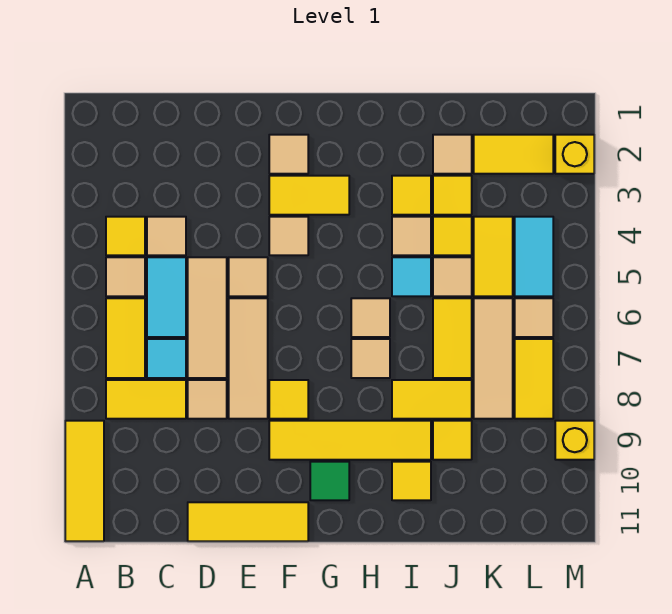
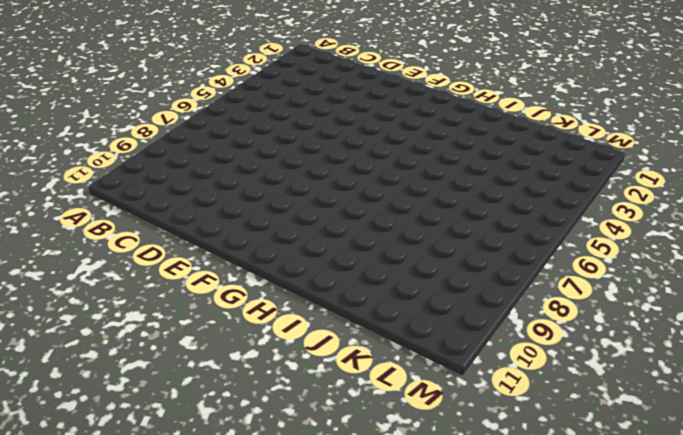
none -> yellow tile A9:A11 level 1
none -> yellow tile B4 level 1
none -> tan tile B5 level 1
none -> yellow tile B6:B7 level 1

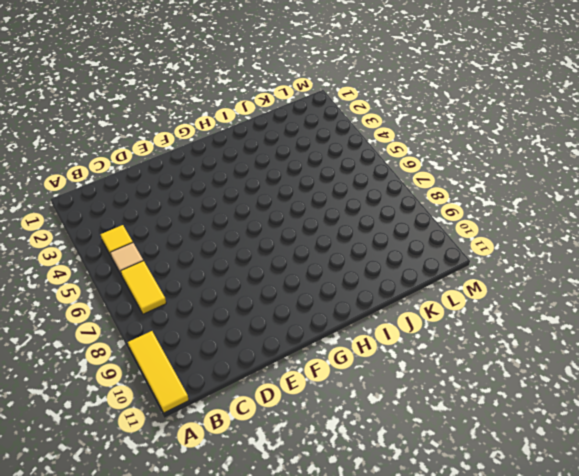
none -> yellow tile B8:C8 level 1
none -> tan tile C4 level 1
none -> cyan tile C5:C6 level 1
none -> cyan tile C7 level 1

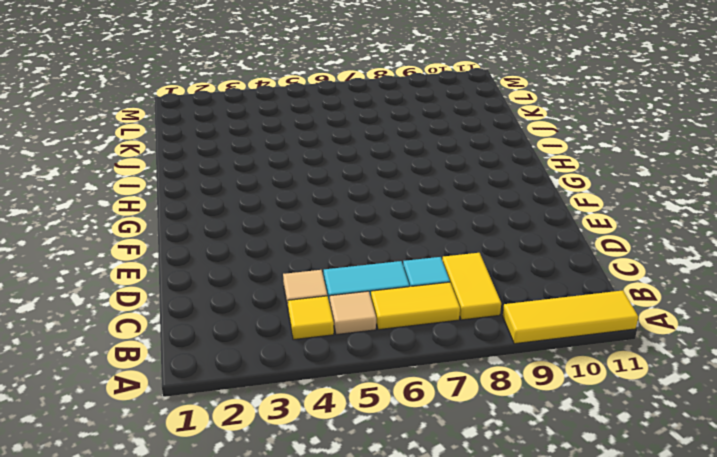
none -> tan tile D5:D7 level 1
none -> tan tile D8 level 1
none -> yellow tile D11:F11 level 1
none -> tan tile E5 level 1

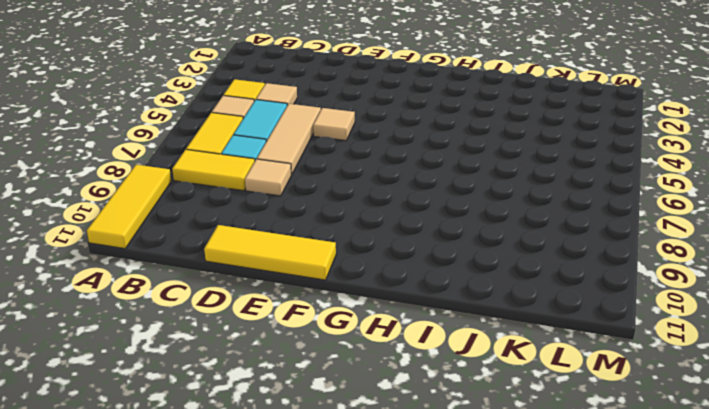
none -> tan tile E6:E8 level 1
none -> tan tile F2 level 1
none -> yellow tile F3:G3 level 1
none -> tan tile F4 level 1

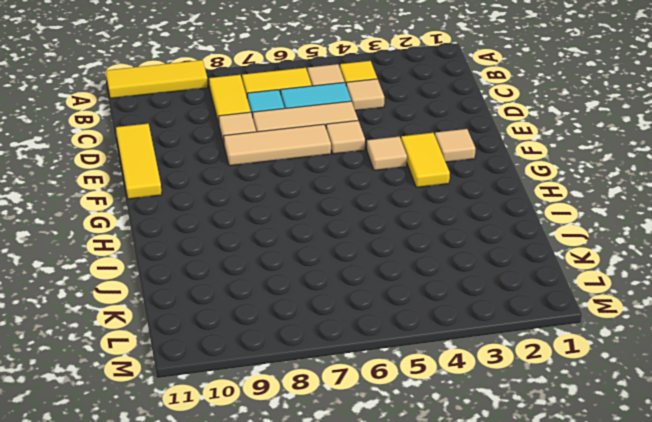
none -> yellow tile F8 level 1
none -> yellow tile F9:I9 level 1
none -> green tile G10 level 1
none -> tan tile H6 level 1

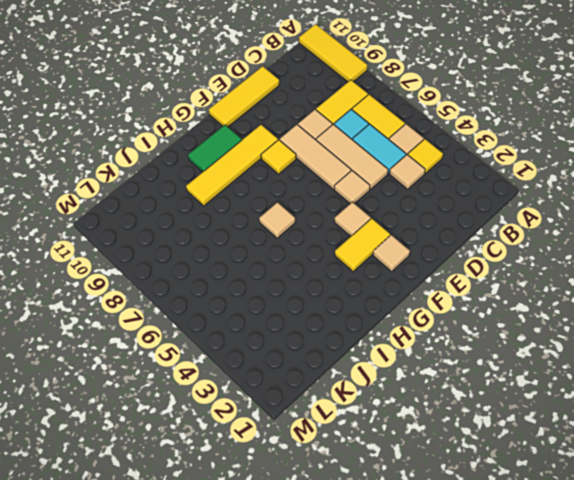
green tile G10:H10 level 1 -> green tile G10 level 1
none -> tan tile H7 level 1
none -> yellow tile I3 level 1
none -> tan tile I4 level 1
none -> cyan tile I5 level 1

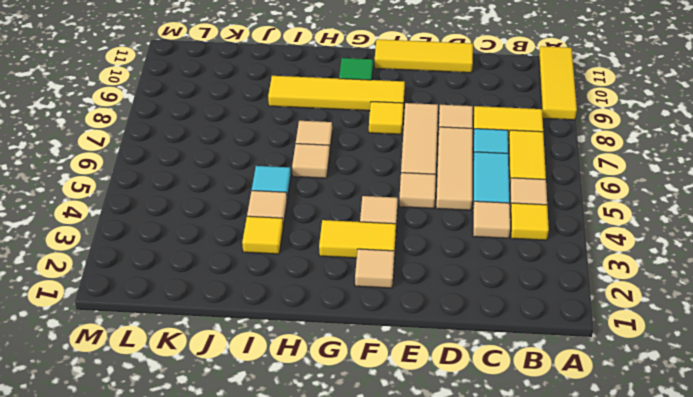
none -> yellow tile I8:J8 level 1
none -> yellow tile I10 level 1
none -> tan tile J2 level 1
none -> yellow tile J3 level 1

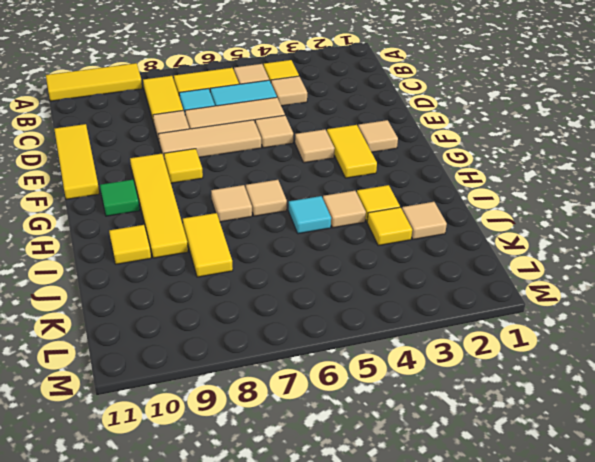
none -> yellow tile J4 level 1
none -> tan tile J5 level 1
none -> yellow tile J6:J7 level 1
none -> yellow tile J9 level 1

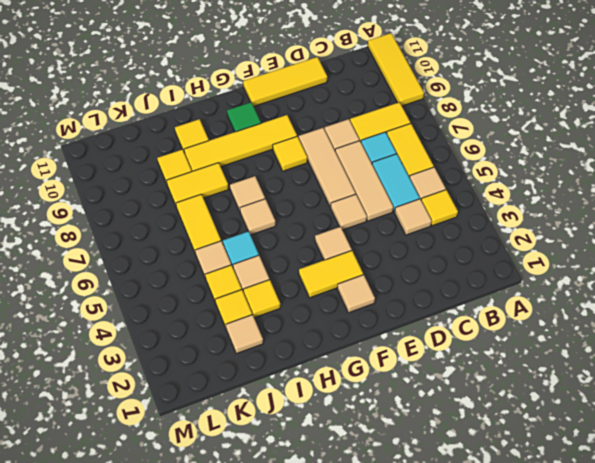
none -> yellow tile K2:L2 level 1
none -> yellow tile K4:K5 level 1
none -> tan tile K6:K8 level 1
none -> cyan tile L4:L5 level 1

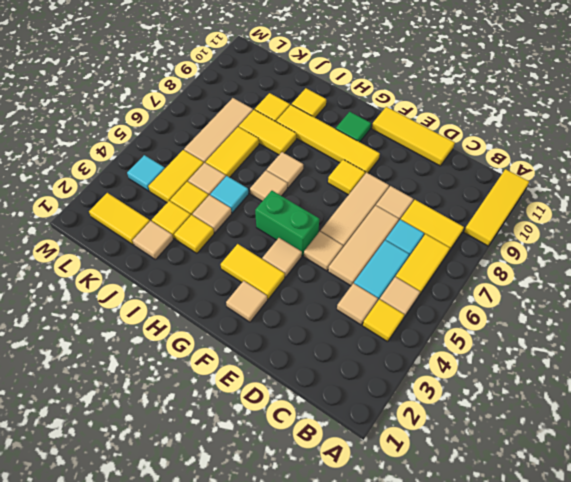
green brick F5:G5 level 1 -> none
cyan tile L4 level 1 -> cyan tile L4:L5 level 1
none -> tan tile L6 level 1
none -> yellow tile L7:L8 level 1
none -> yellow brick M2 level 1
none -> yellow brick M9 level 1

